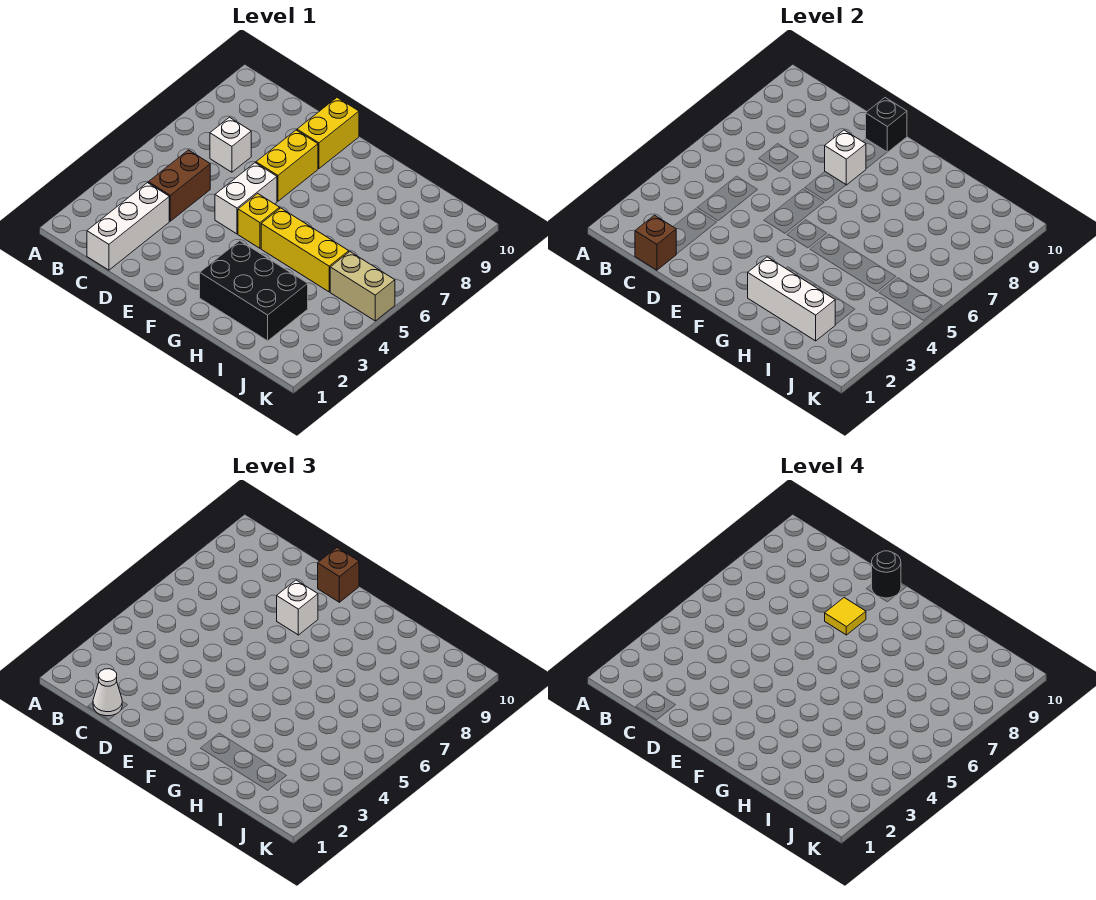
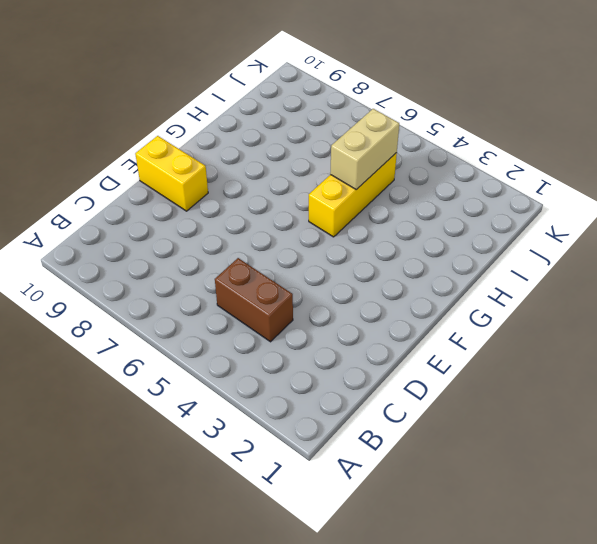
tan brick H5:I5 level 2 -> tan brick J5:K5 level 1
none -> white brick C1:C3 level 1
none -> white brick C7 level 1
none -> white brick E5:E6 level 1

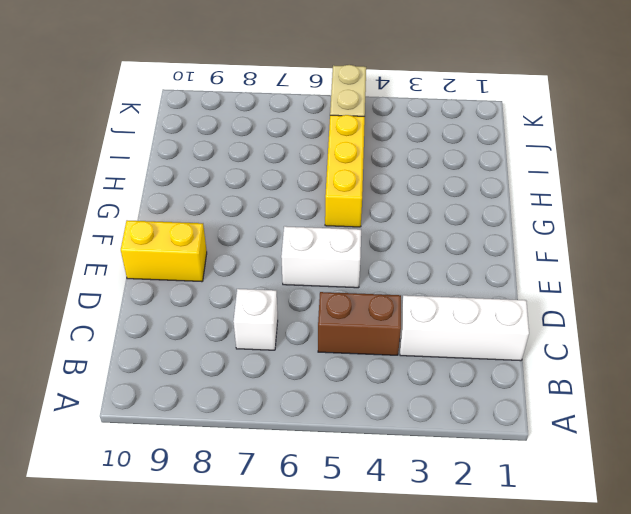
none -> yellow brick E7:E8 level 1
none -> yellow brick F5 level 1
none -> black brick G2:I3 level 1

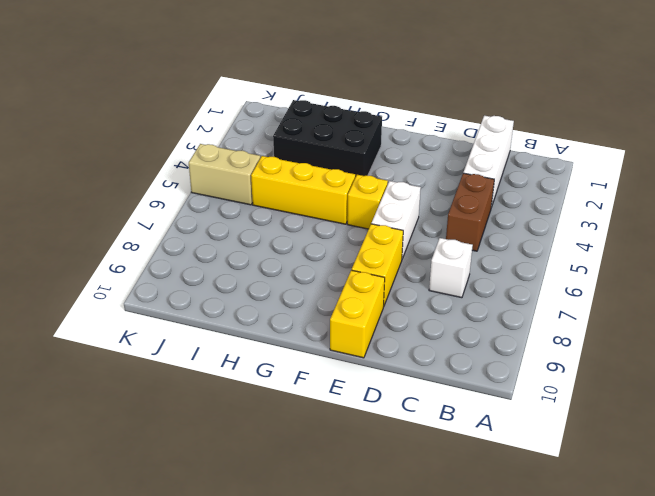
none -> brown brick C1 level 2
none -> white brick E8 level 2
none -> black brick E10 level 2

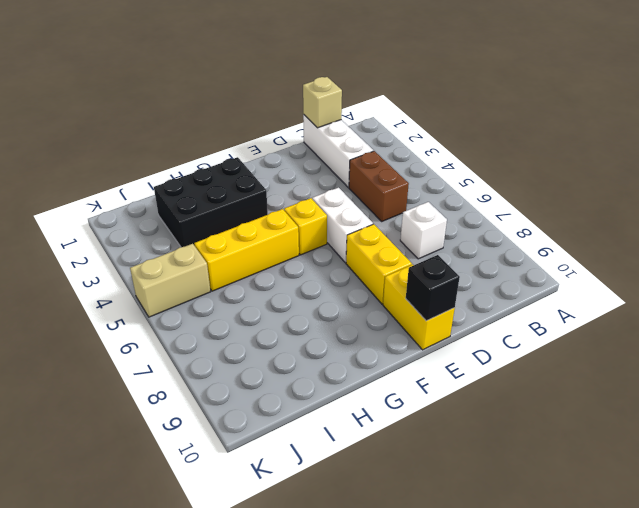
tan brick C1 level 2 -> brown brick C1 level 2
none -> white brick E8 level 2
none -> white brick G2:I2 level 2
none -> white cone C1 level 3

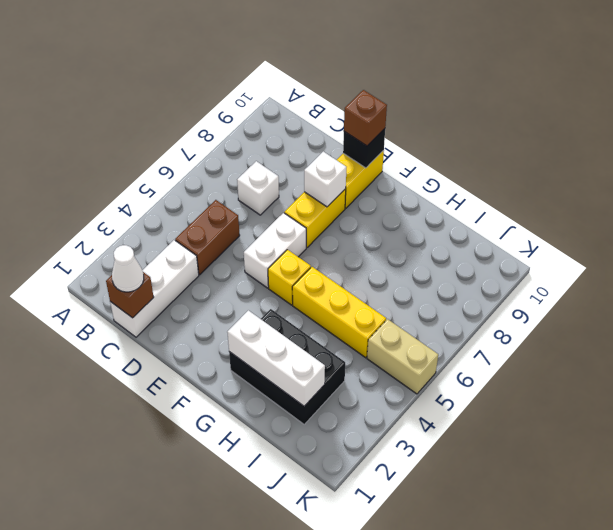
none -> white brick E8 level 3
none -> yellow tile E8 level 4
none -> black round brick E10 level 4

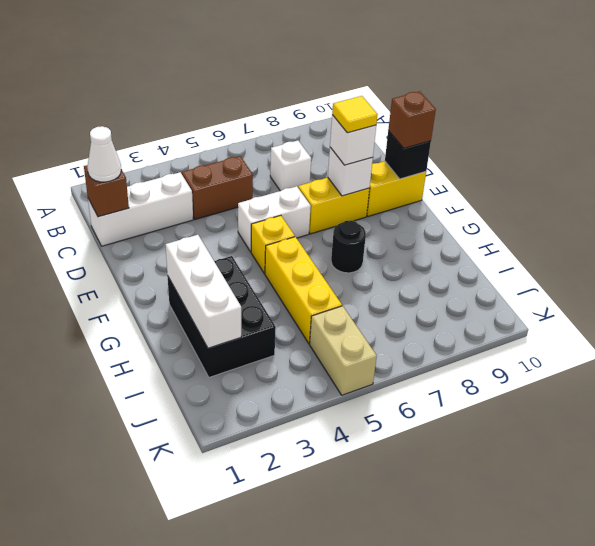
black round brick G7 level 1 -> black round brick E10 level 4

